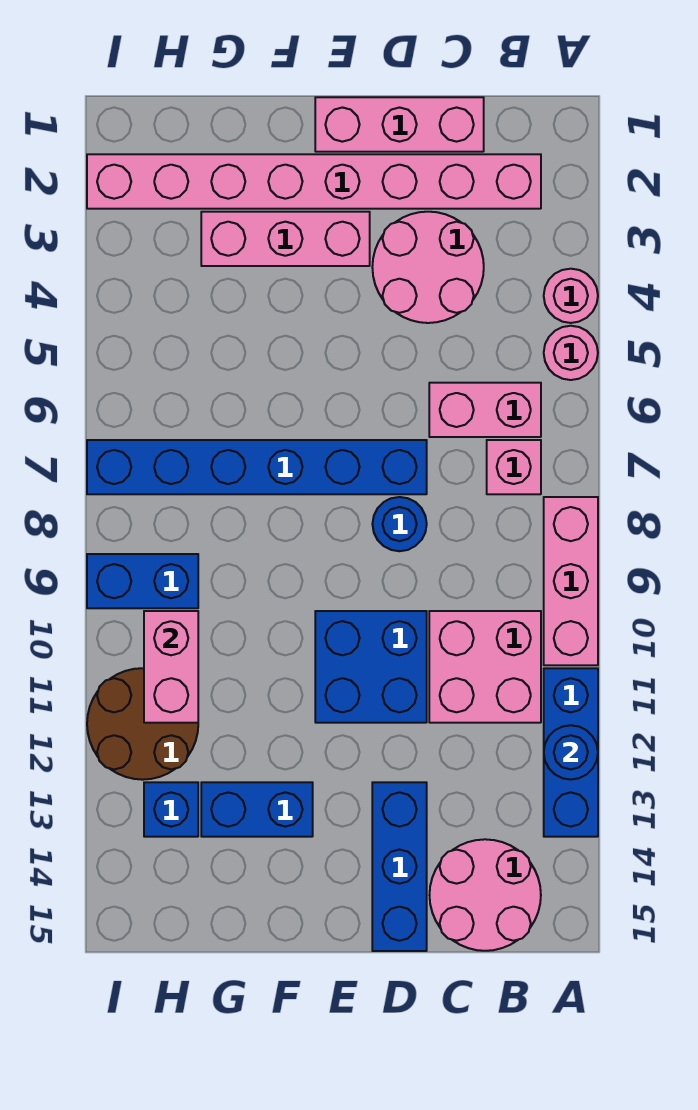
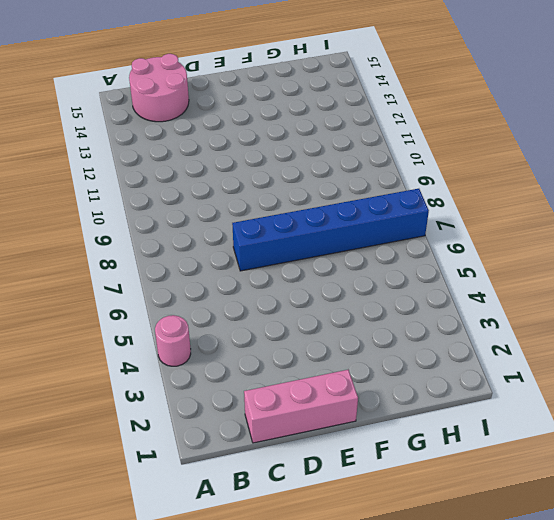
none -> pink round brick A5 level 1
none -> pink brick A8:A10 level 1
none -> blue brick A11:A13 level 1

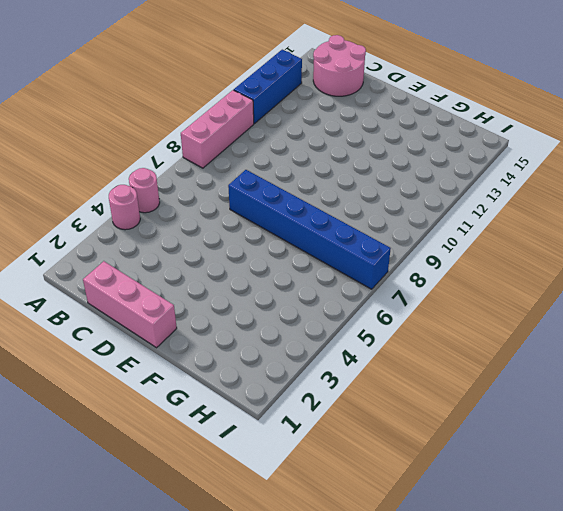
none -> pink brick B2:I2 level 1
none -> pink brick B6:C6 level 1
none -> pink brick B7 level 1

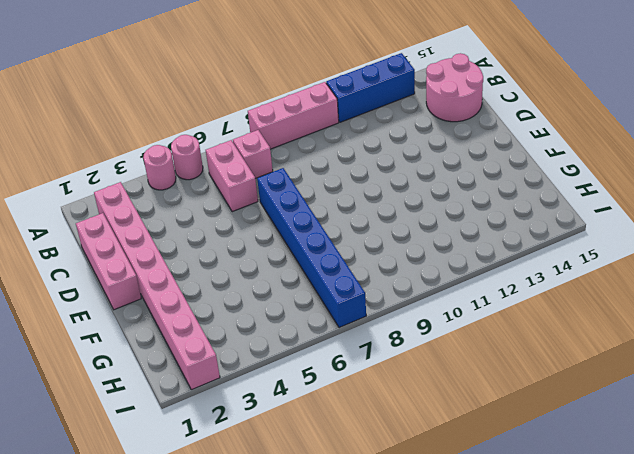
none -> pink brick B10:C11 level 1
none -> pink round brick C3:D4 level 1
none -> blue round brick D8 level 1

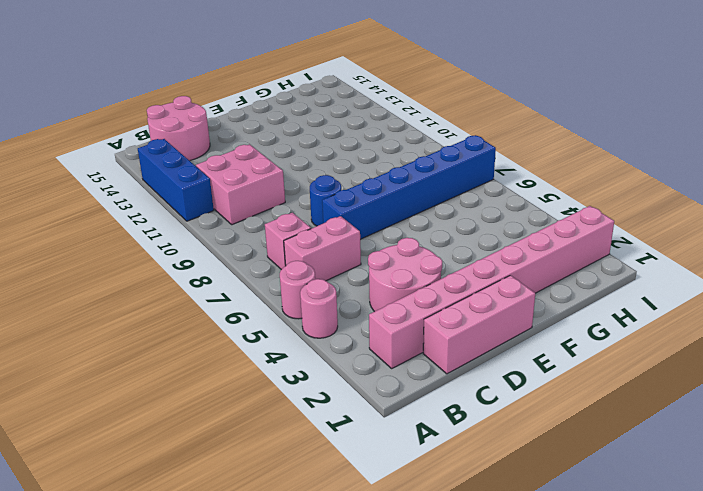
none -> pink brick A8:A10 level 1
none -> blue brick D10:E11 level 1
none -> blue brick D13:D15 level 1

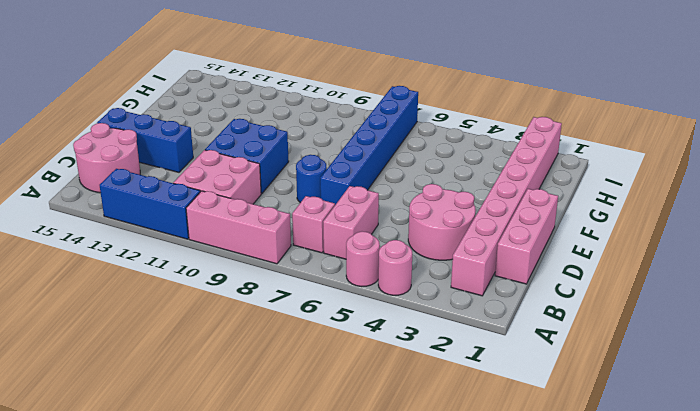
none -> pink brick E3:G3 level 1
none -> blue brick F13:G13 level 1
none -> blue brick H9:I9 level 1

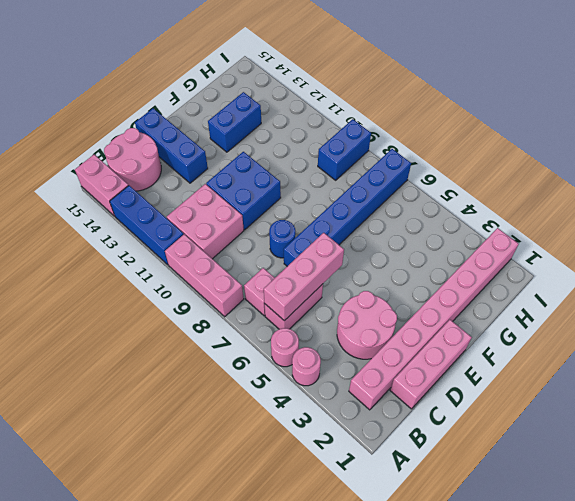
pink brick A14:A15 level 1 -> pink brick H10:H11 level 2
pink brick B6:D6 level 2 -> pink brick E3:G3 level 1
none -> brown round brick H11:I12 level 1
none -> blue brick H13 level 1
none -> blue round brick A12 level 2

